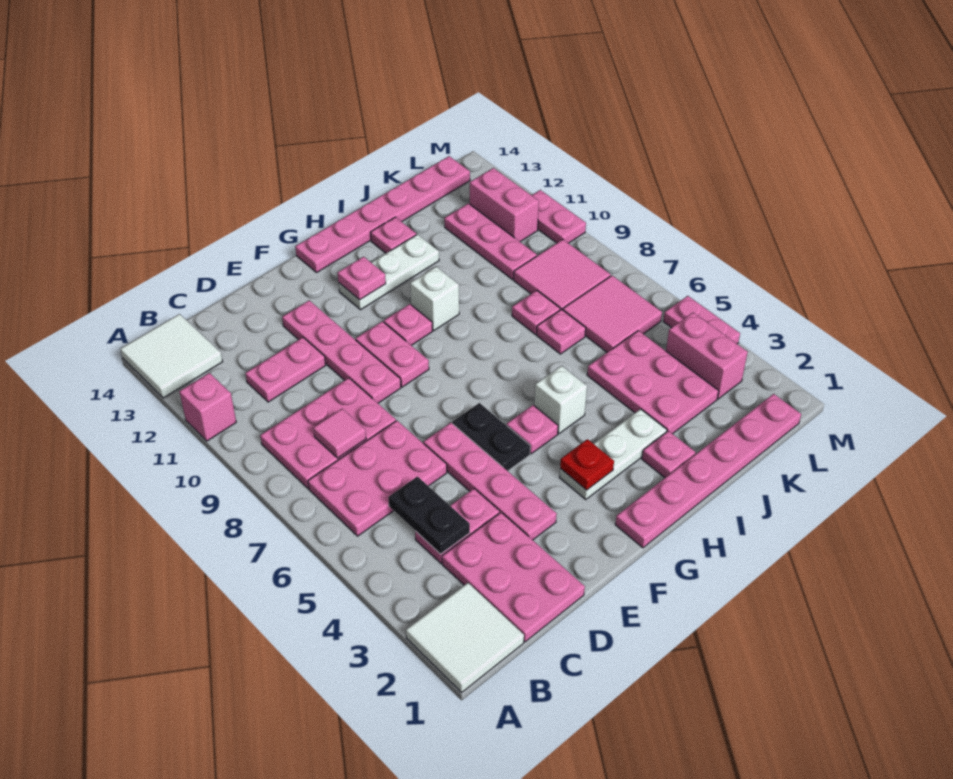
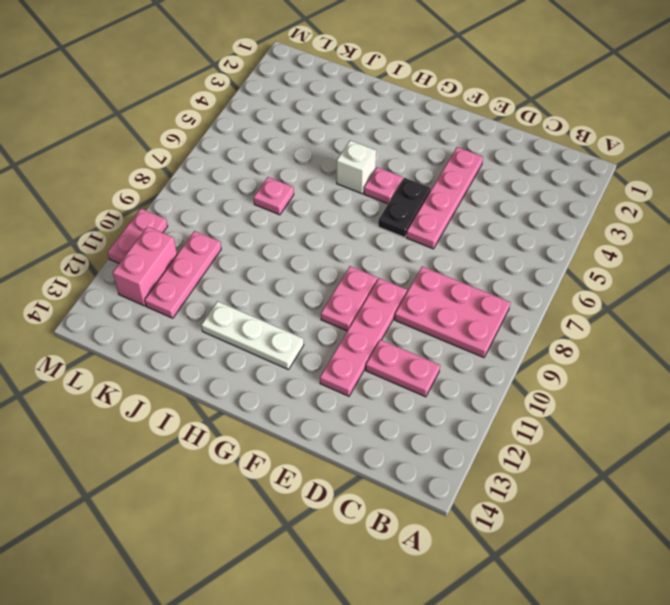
none -> white tile A1:B2 level 1
none -> pink brick A11 level 1
none -> white tile A13:B14 level 1
none -> pink plate B6:D7 level 1

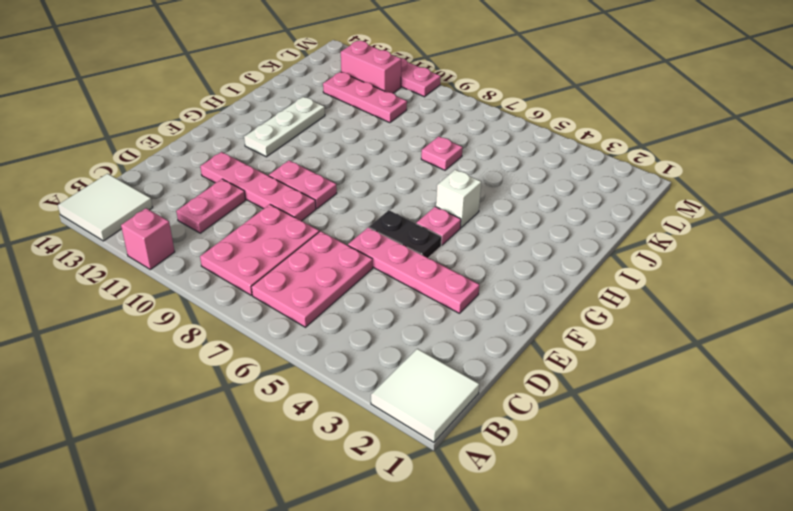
none -> pink plate C1:D3 level 1
none -> pink plate C4:D4 level 1
none -> pink plate G1:L1 level 1
none -> white plate G3:I3 level 1

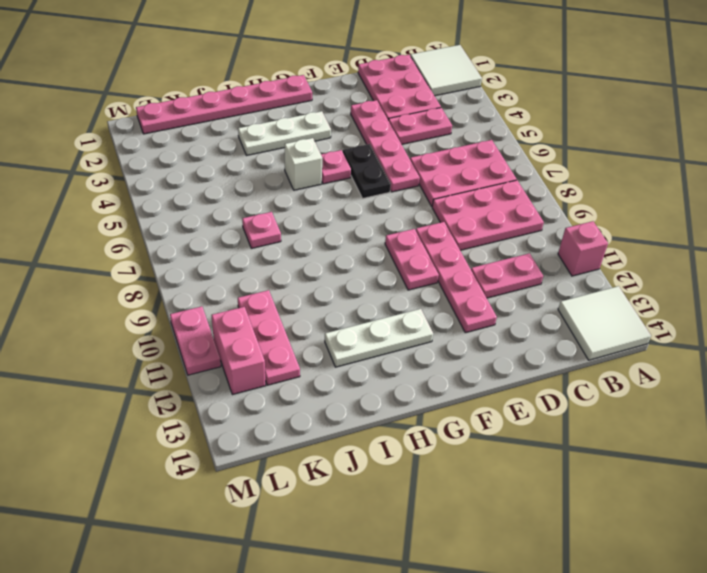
none -> pink plate G10 level 1
none -> pink plate G14:L14 level 1
none -> white brick H10 level 1
none -> pink plate I2 level 1

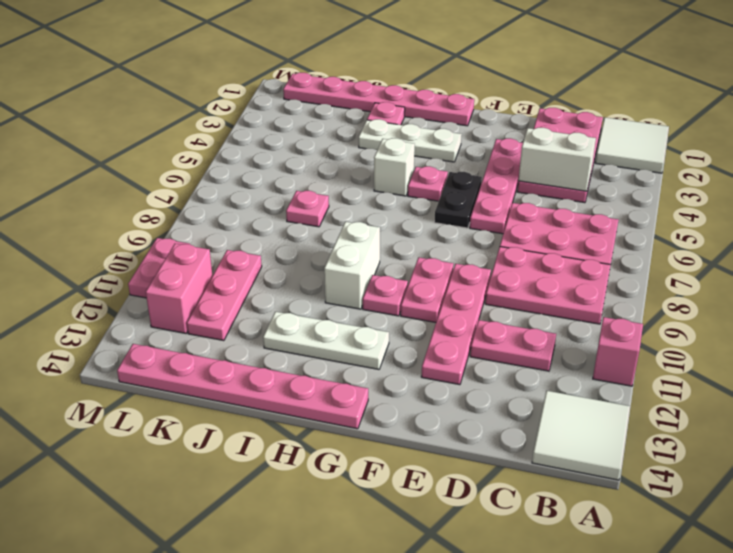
white brick C4:D4 level 2 -> black plate C4:C5 level 2
white brick H9:H10 level 1 -> white brick H10 level 1
none -> pink plate I13 level 1
none -> pink plate J3:K5 level 1
none -> pink plate J8 level 1
none -> pink tile K6:L7 level 1

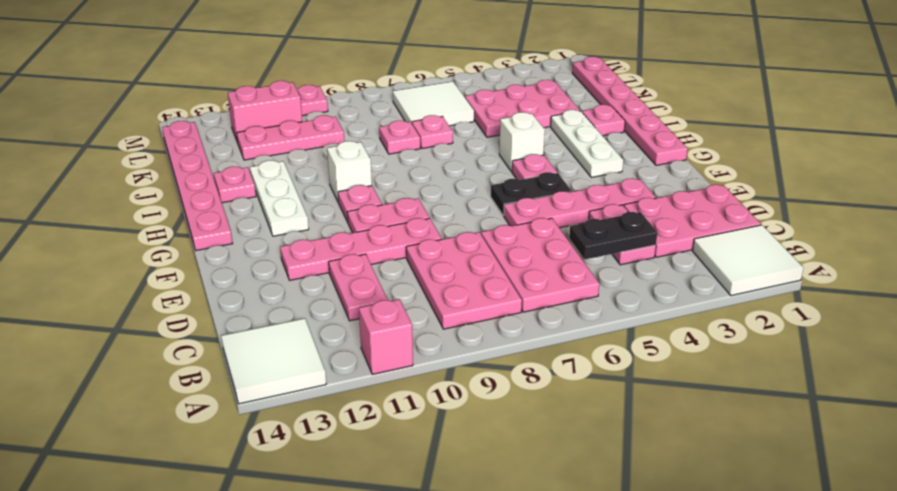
white tile K6:L7 level 1 -> pink tile K6:L7 level 1
none -> pink tile K8:L9 level 1
none -> pink brick L3:L4 level 1
none -> pink plate M4:M5 level 1
none -> pink tile C8 level 2

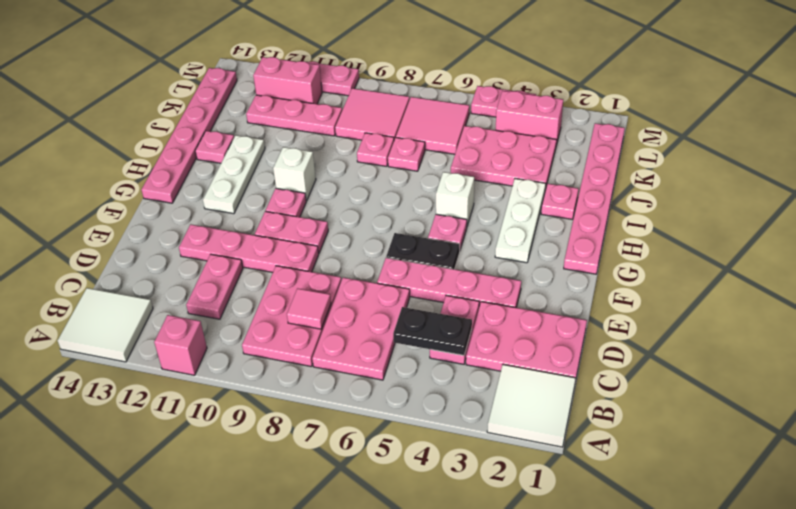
none -> red plate G3 level 2
none -> pink plate G12 level 2

